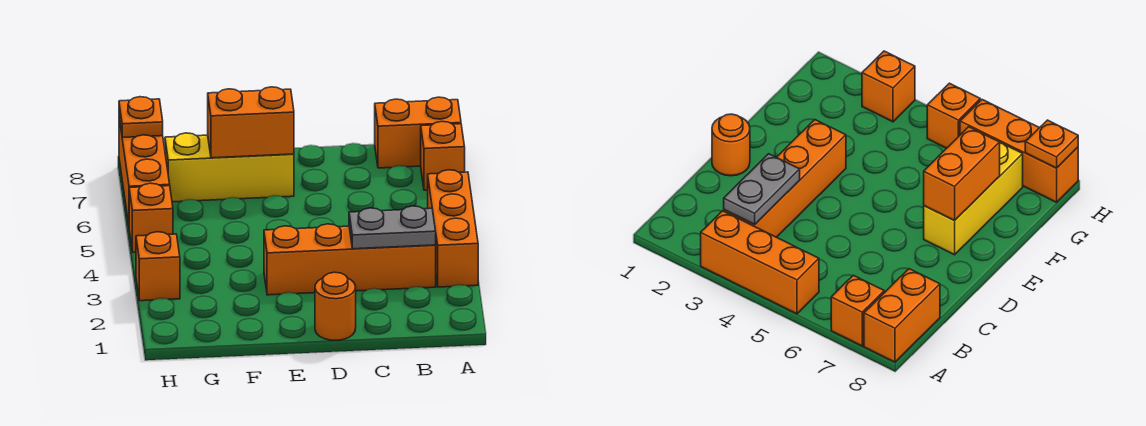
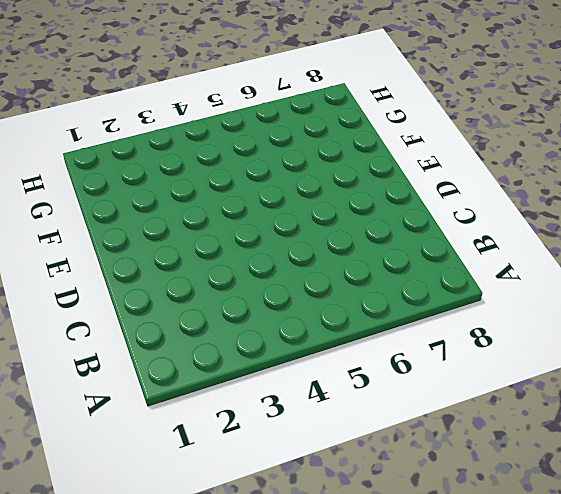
none -> orange brick A3:A5 level 1
none -> orange brick A7 level 1
none -> orange brick A8:B8 level 1

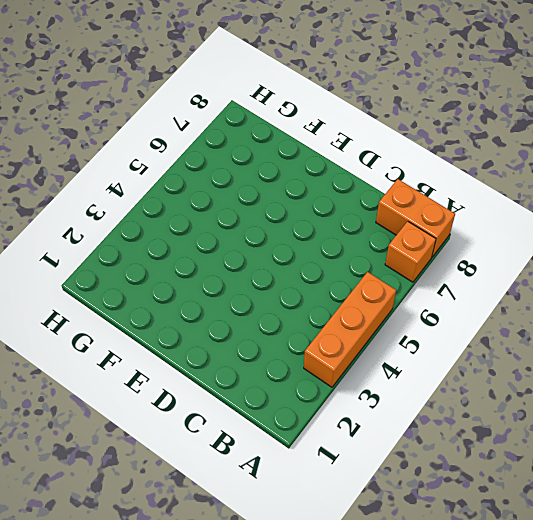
none -> orange brick B3:E3 level 1
none -> orange round brick D1 level 1
none -> yellow brick E7:G7 level 1

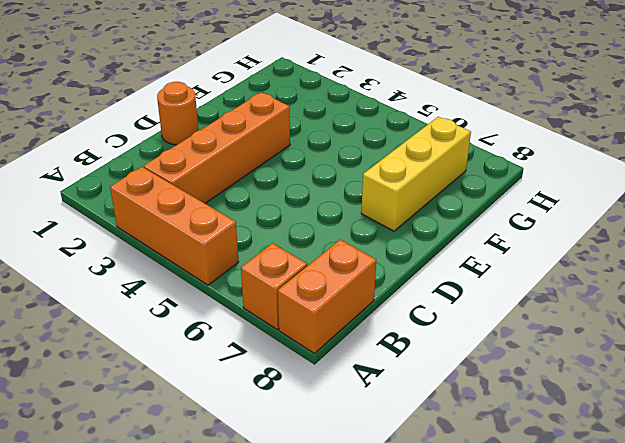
none -> orange brick H3 level 1
none -> orange brick H5 level 1
none -> orange brick H6:H8 level 1

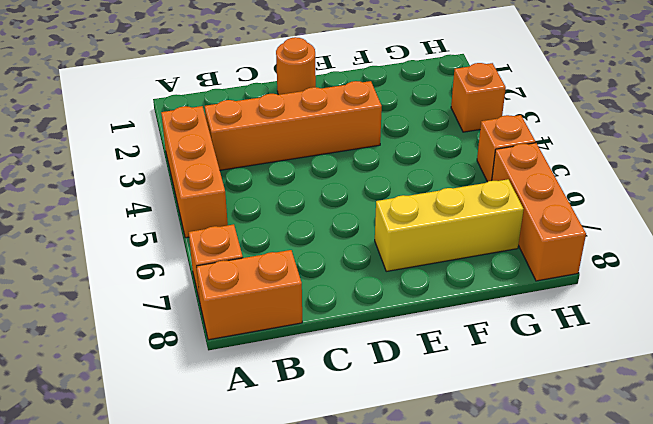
none -> grey plate B3:C3 level 2
none -> orange brick E7:F7 level 2
none -> orange plate H8 level 2

